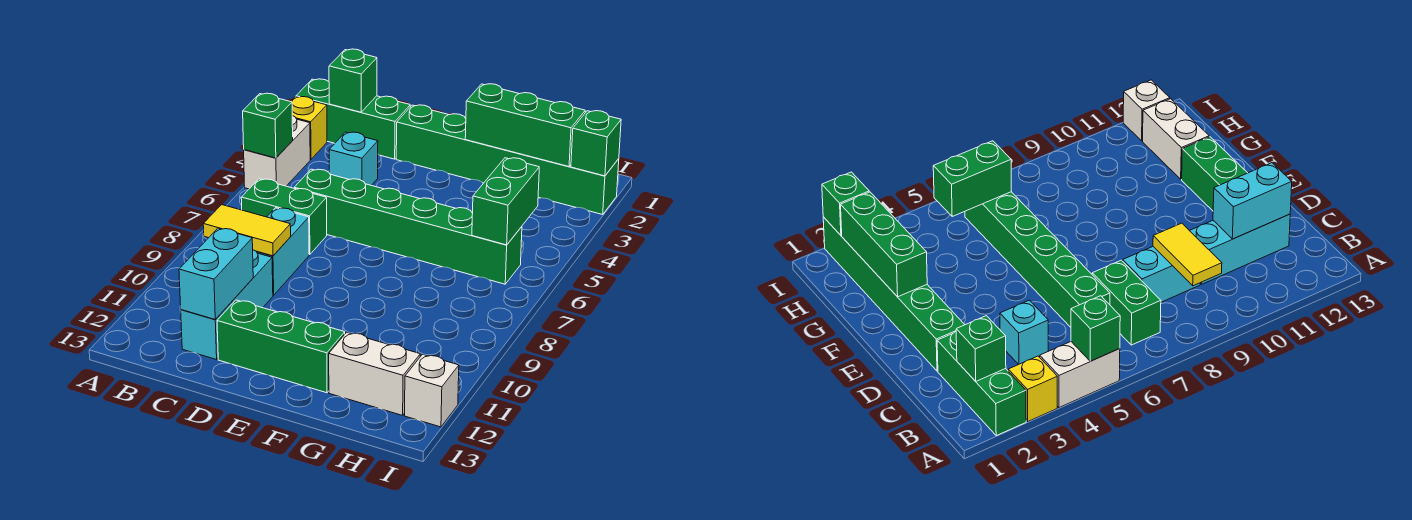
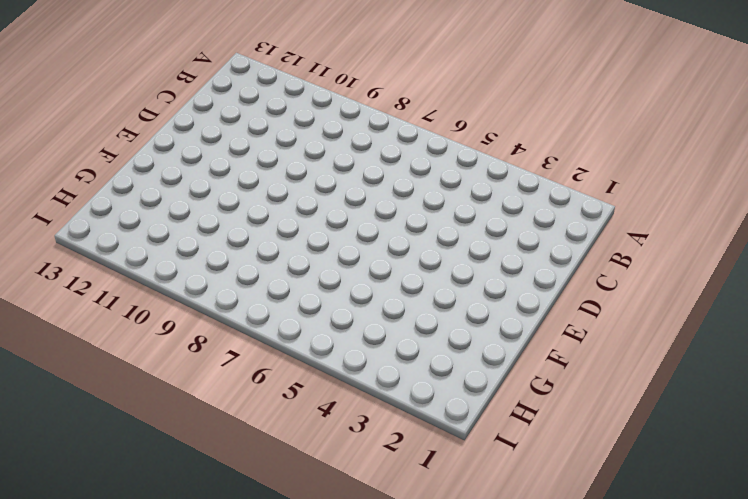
none -> green brick A2:C2 level 1
none -> yellow brick A3 level 1
none -> white brick A4:A5 level 1

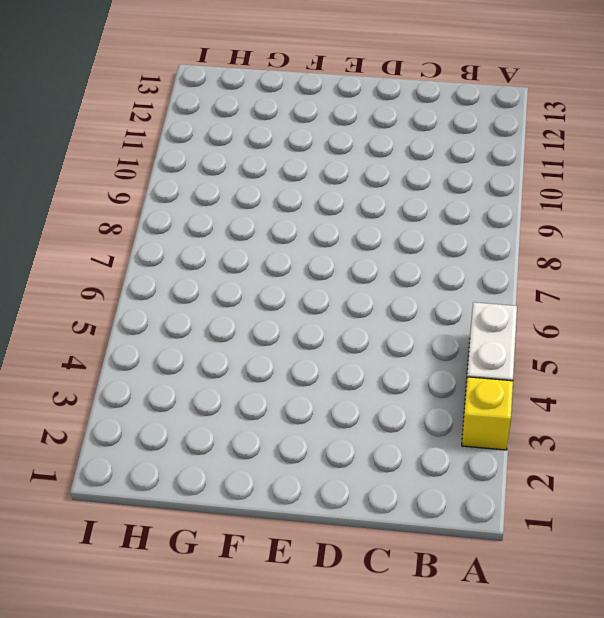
none -> green brick A2:C2 level 1
none -> green brick B7:C7 level 1
none -> cyan brick C4 level 1

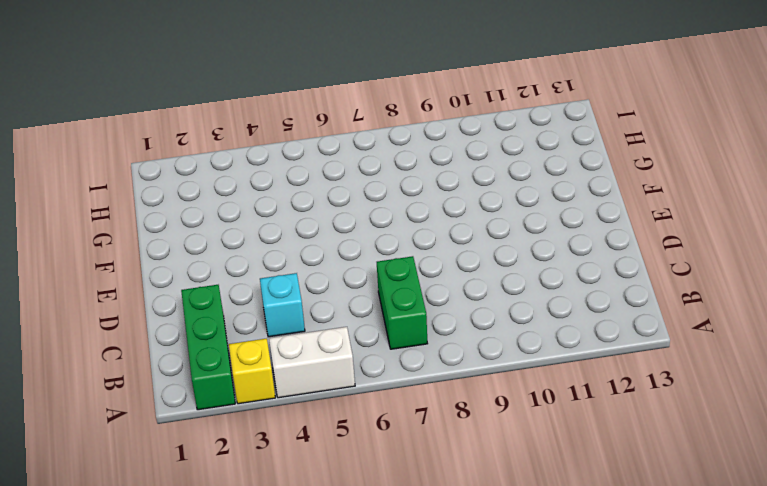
none -> green brick C6:H6 level 1
none -> cyan brick C8:C9 level 1
none -> cyan brick C10:C12 level 1

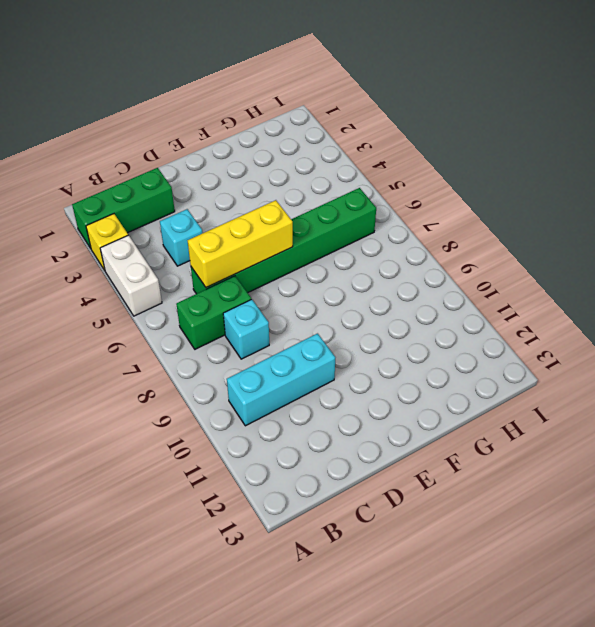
cyan brick B10:D10 level 1 -> cyan brick C10:C12 level 1
yellow brick C6:E6 level 2 -> none
cyan brick C8 level 1 -> cyan brick C8:C9 level 1
none -> green brick D2:I2 level 1
none -> green brick D12:F12 level 1
none -> white brick G12:H12 level 1

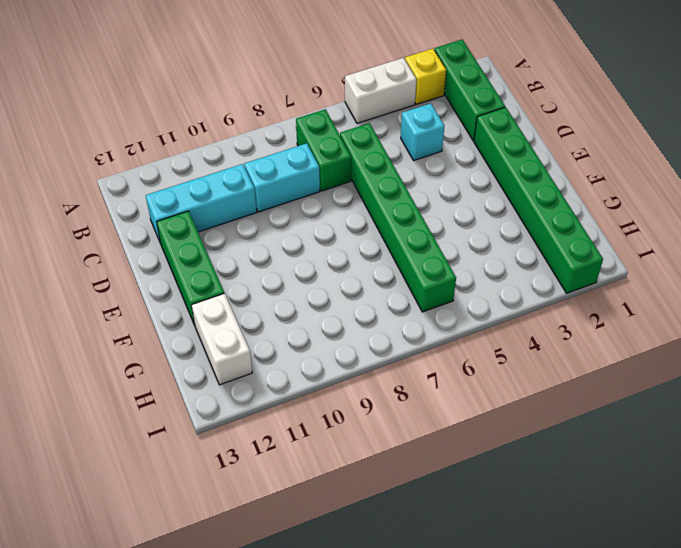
none -> white brick I12 level 1
none -> green brick A5 level 2
none -> green brick B2 level 2

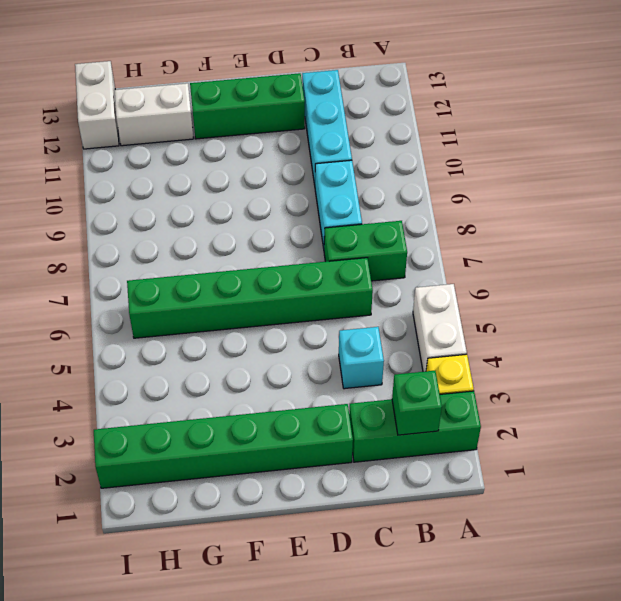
white brick I12:I13 level 1 -> white brick I12 level 1
none -> green brick A5 level 2
none -> yellow tile B9:C9 level 2
none -> cyan brick C11:C12 level 2

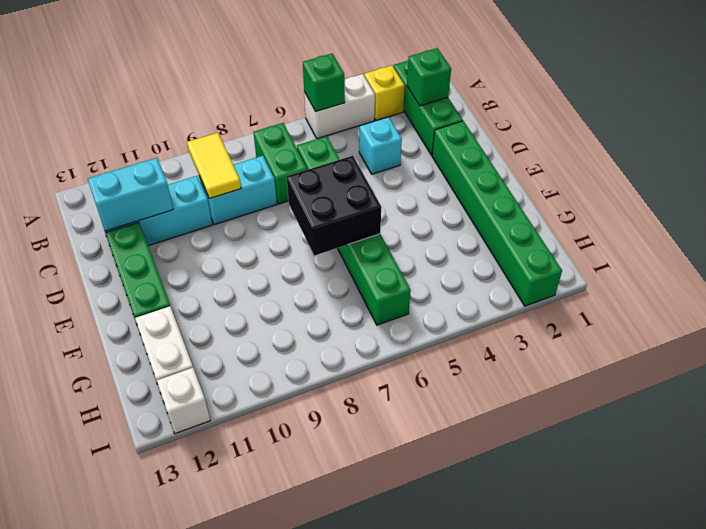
black brick E6:F7 level 2 -> none
none -> green brick F2:H2 level 2
none -> green brick H5:H6 level 2
none -> green brick I2 level 2

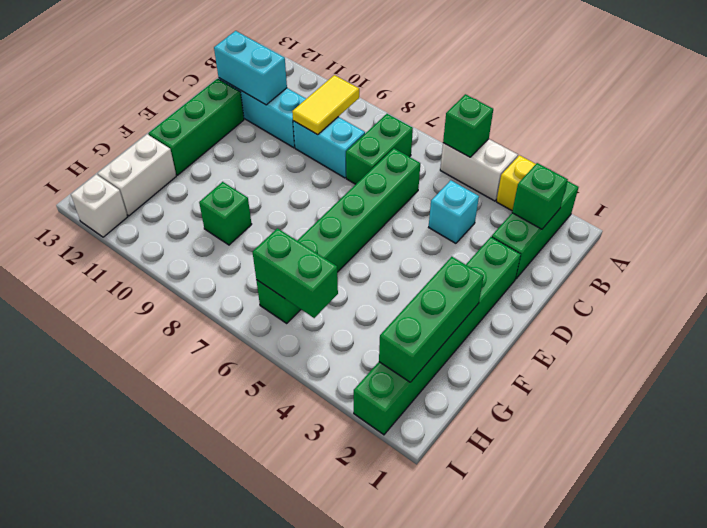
green brick G9 level 1 -> green brick I2 level 2

